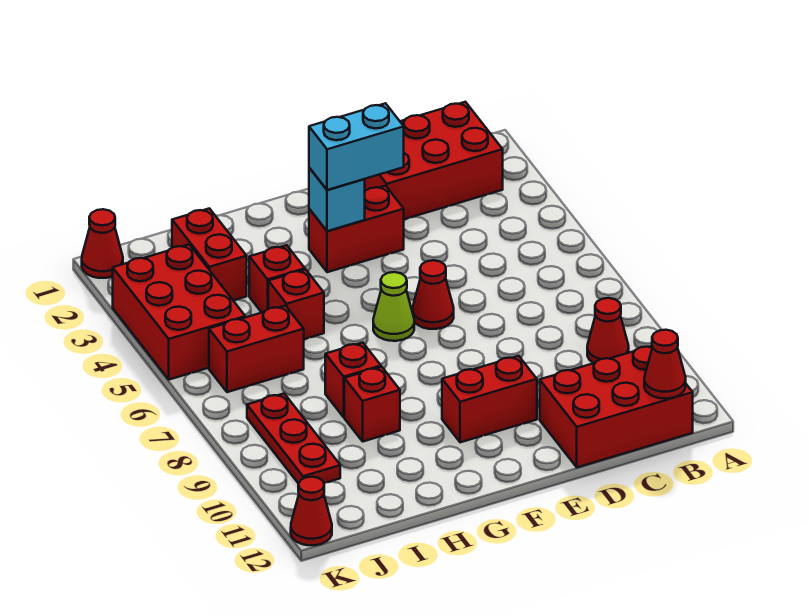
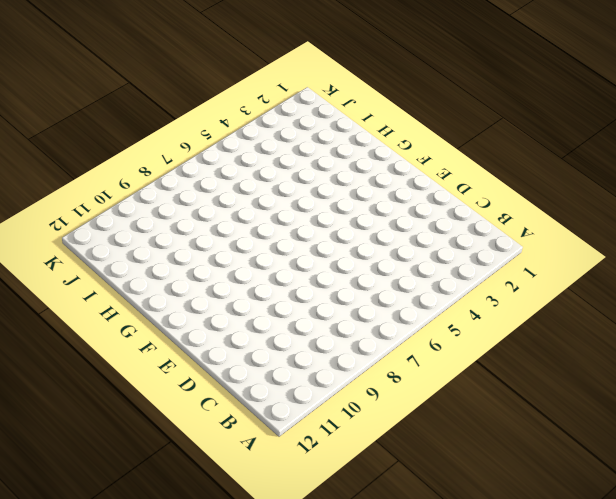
none -> red brick B1:D2 level 1
none -> red cone B9 level 1
none -> red brick B11:D12 level 1

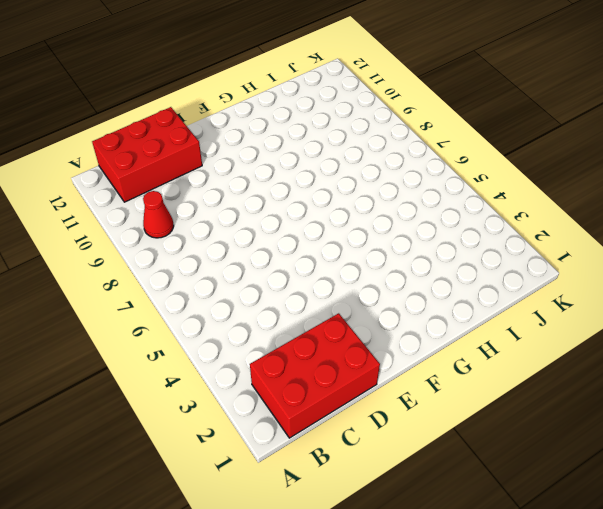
none -> red brick E3:F3 level 1
none -> red cone E6 level 1
none -> red brick E10:F10 level 1

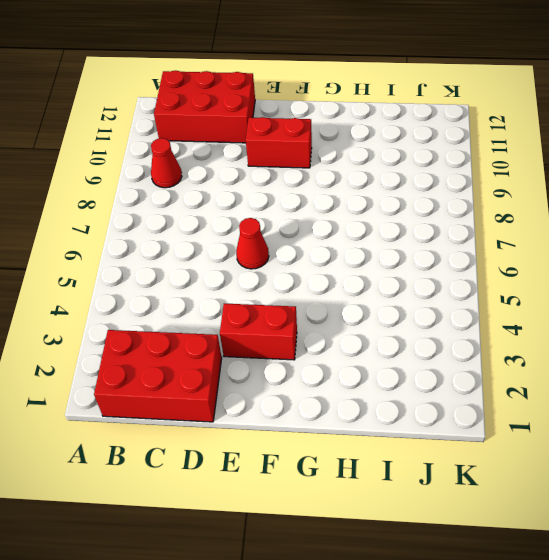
none -> lime cone F6 level 1
none -> red brick H4 level 1
none -> red brick H5 level 1

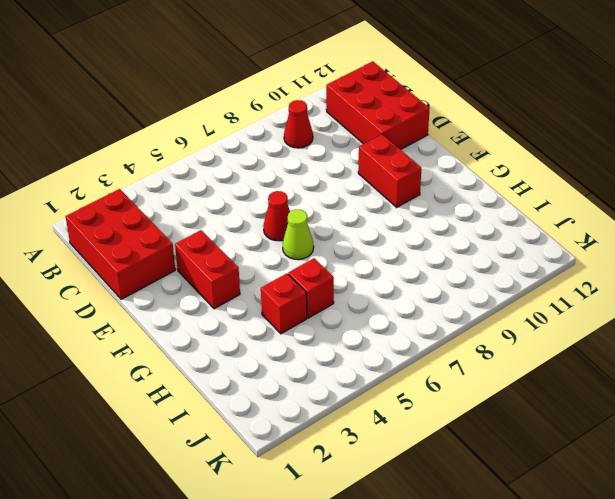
none -> red brick H8 level 1
none -> red brick H9 level 1
none -> red brick I2:I3 level 1

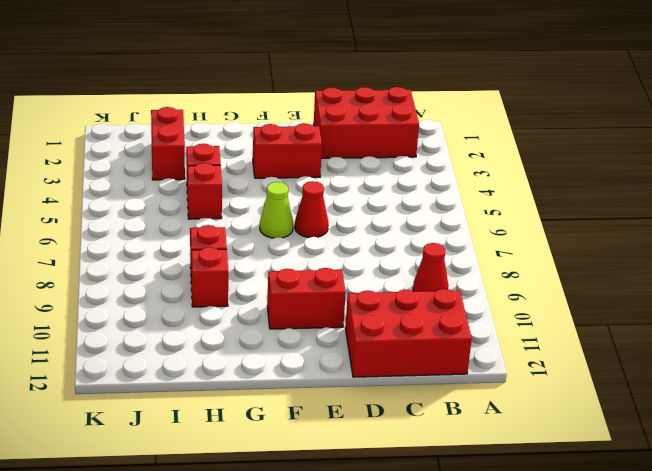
none -> red brick I6:J6 level 1
none -> red brick J3:K5 level 1
none -> red plate J8:J10 level 1

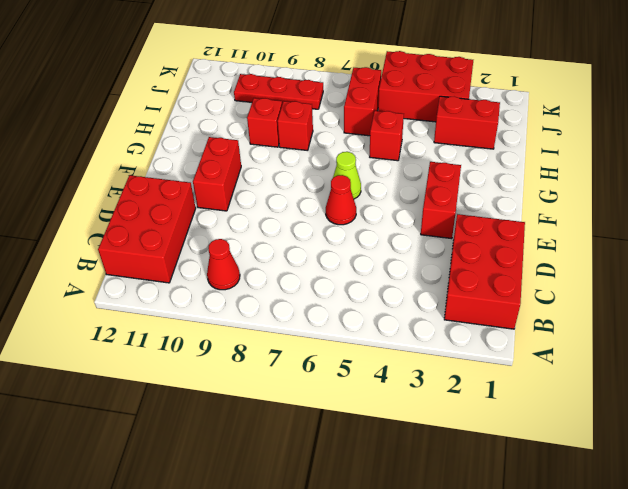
none -> red brick H4 level 1
none -> red cone K1 level 1
none -> red cone K12 level 1

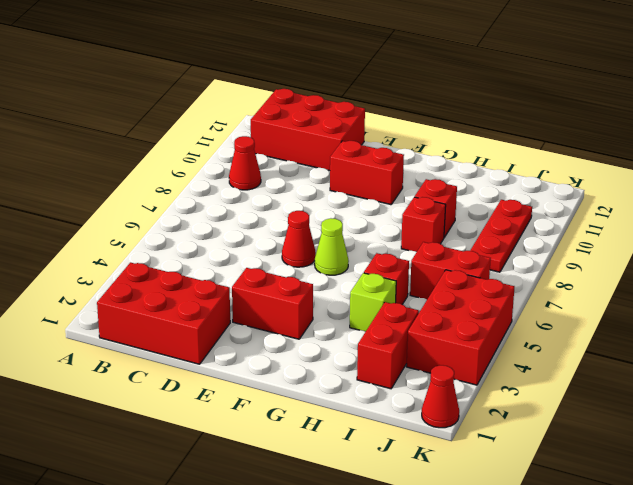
lime brick H4 level 1 -> red brick H4 level 1
none -> red cone K12 level 1
none -> red cone B12 level 2
none -> cyan brick F3 level 2

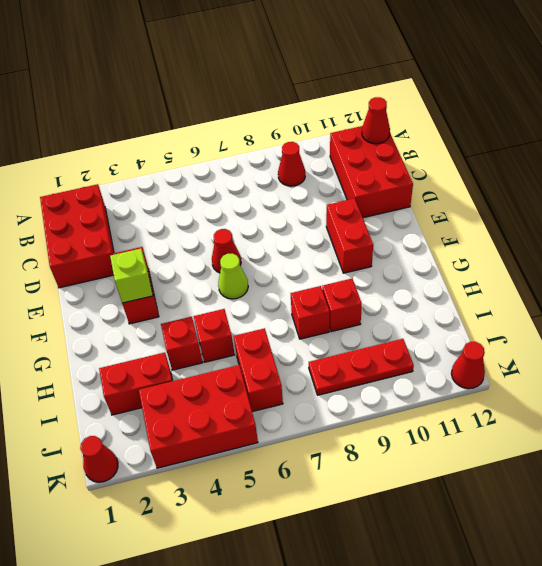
lime brick F3 level 2 -> cyan brick F3 level 2
none -> cyan brick E3:F3 level 3

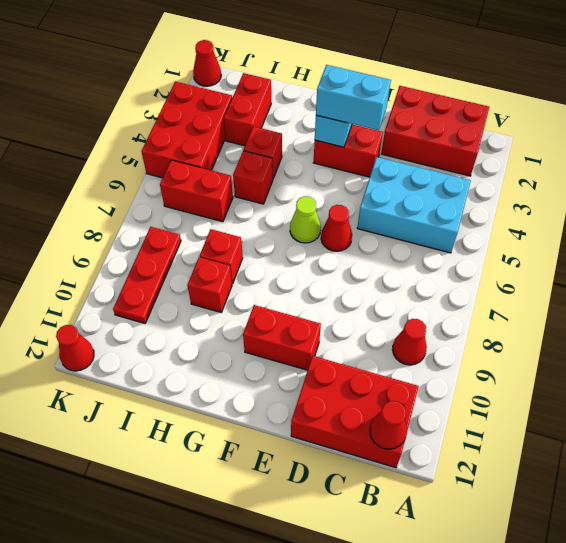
cyan brick B4:D5 level 1 -> none

